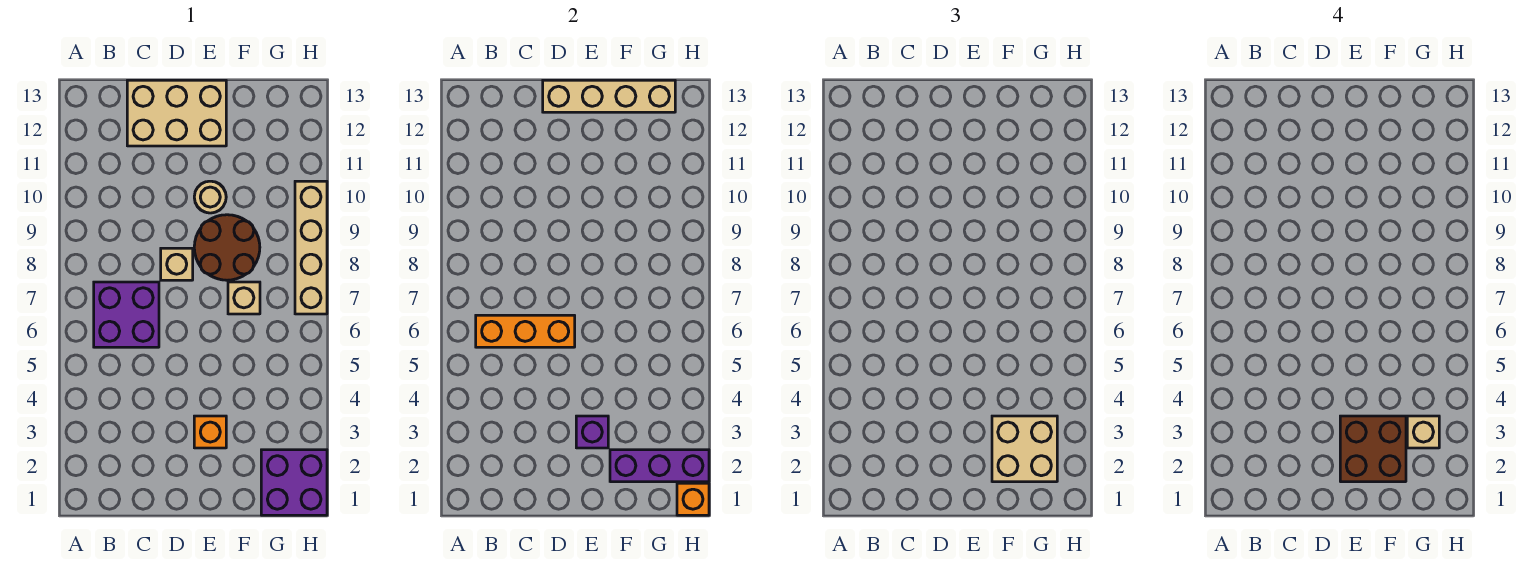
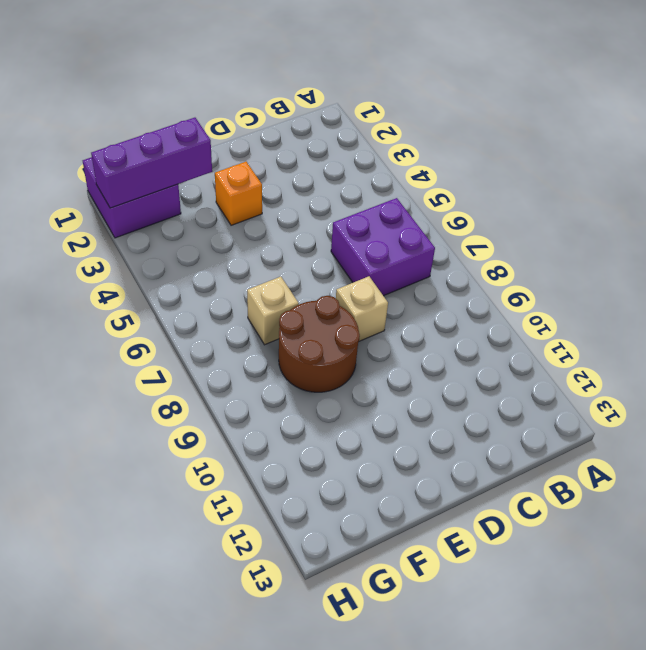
none -> tan brick C12:E13 level 1
none -> tan round brick E10 level 1
none -> tan brick H7:H10 level 1

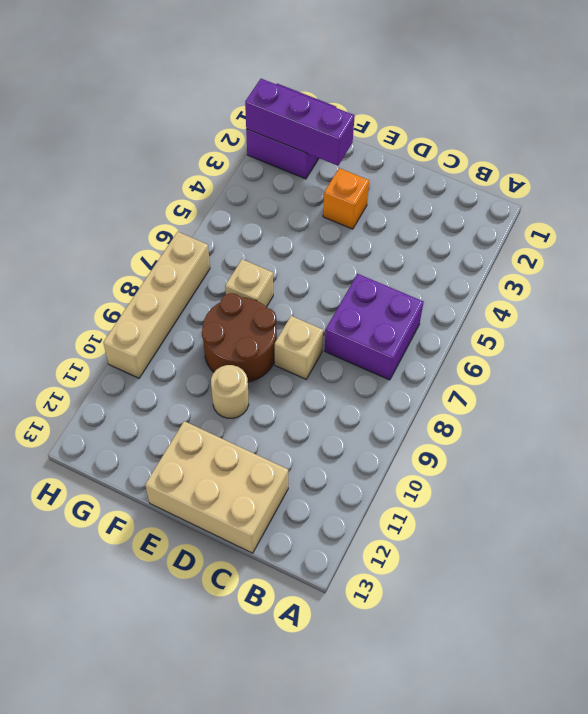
none -> orange brick B6:D6 level 2
none -> tan brick D13:G13 level 2
none -> purple brick E3 level 2

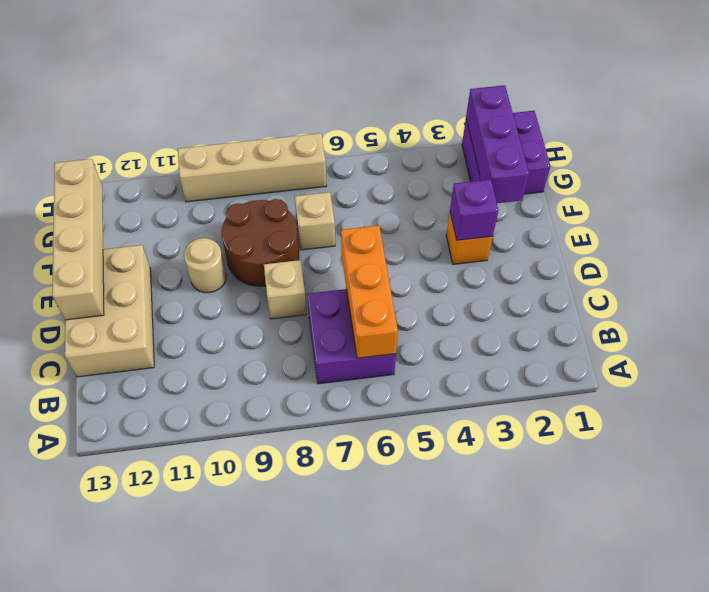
none -> orange brick H1 level 2
none -> tan brick F2:G3 level 3
none -> brown brick E2:F3 level 4

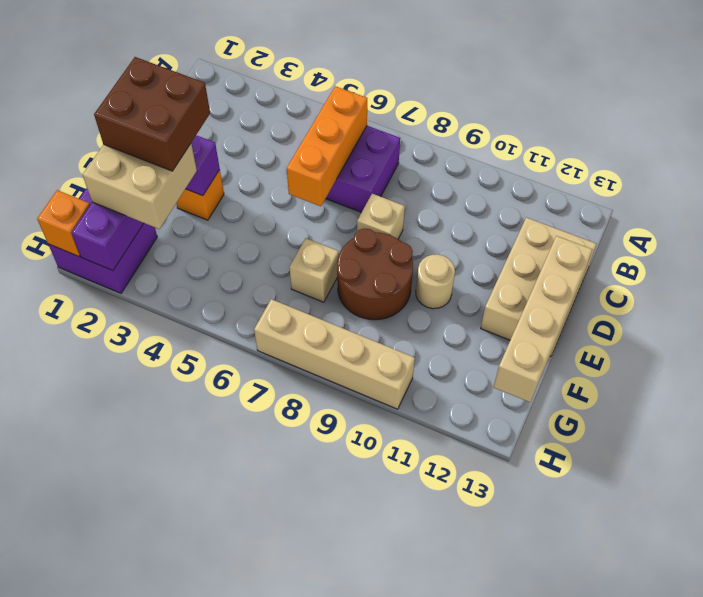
none -> tan brick G3 level 4

